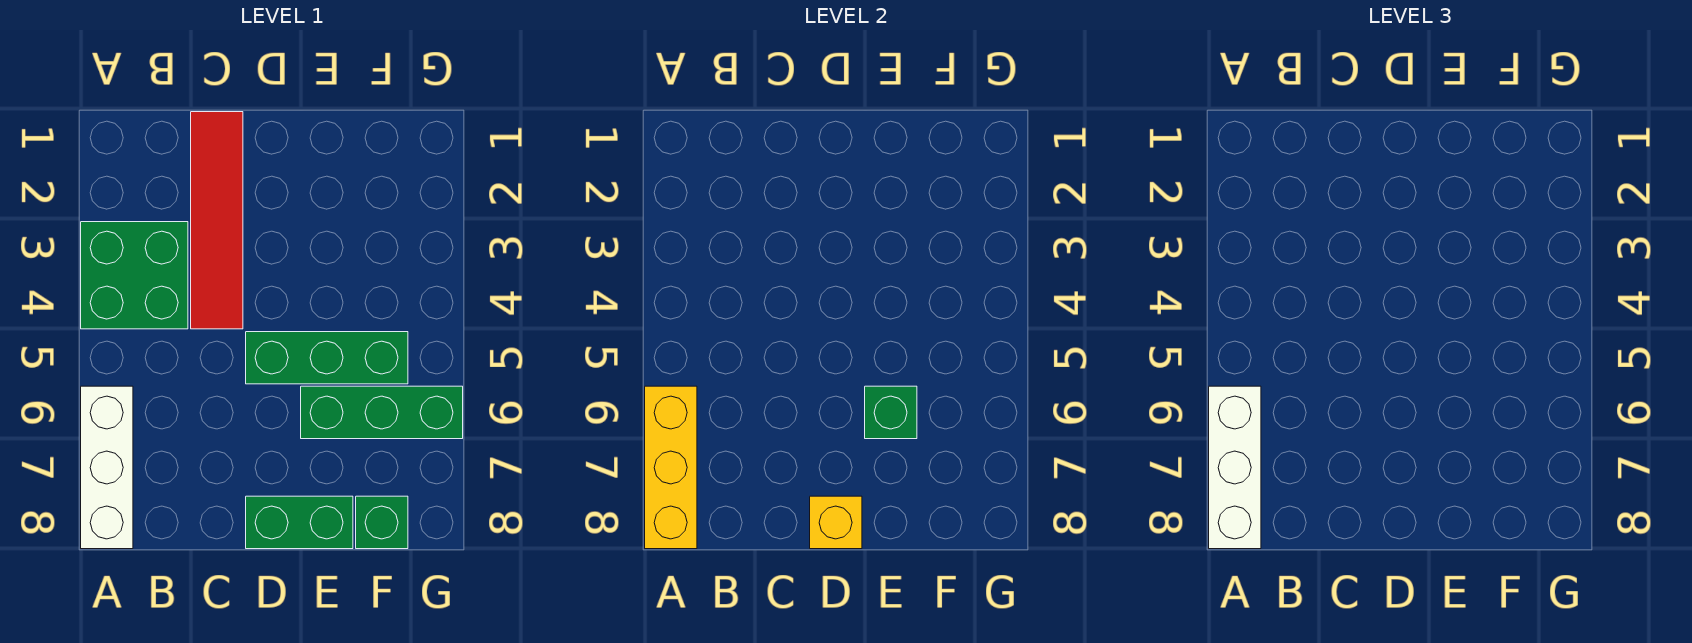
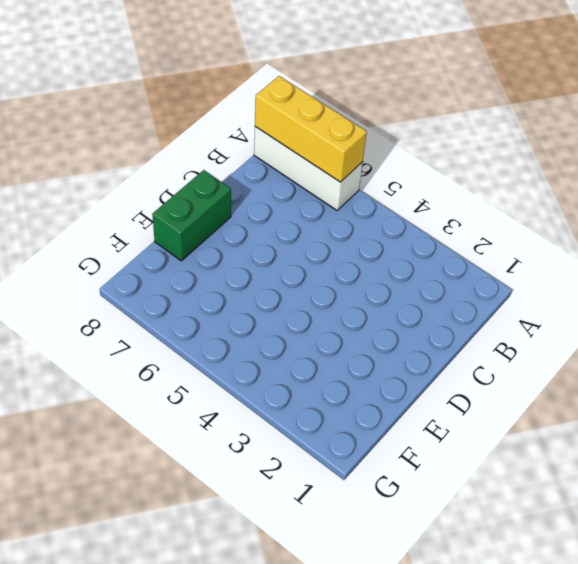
none -> green brick A3:B4 level 1
none -> red tile C1:C4 level 1

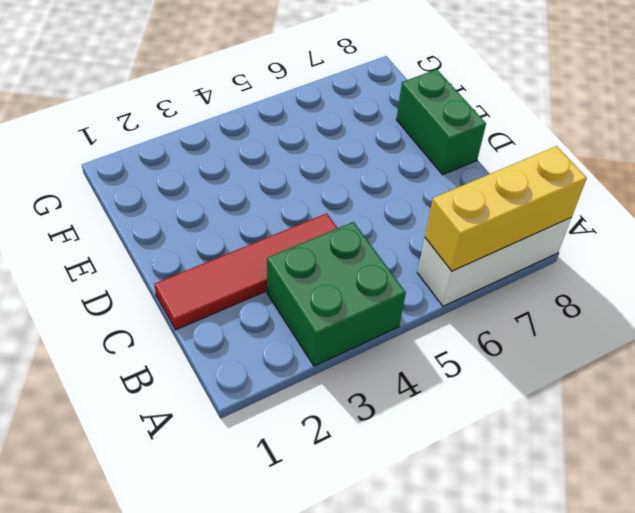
none -> green brick D5:F5 level 1
none -> green brick E6:G6 level 1

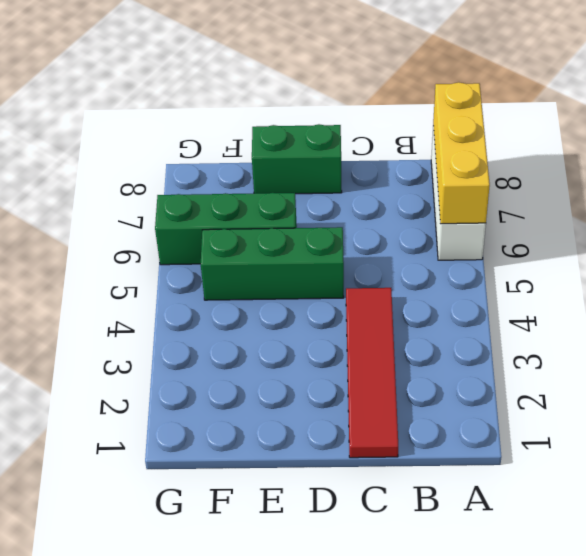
none -> green brick A3:B4 level 1
none -> green brick F8 level 1

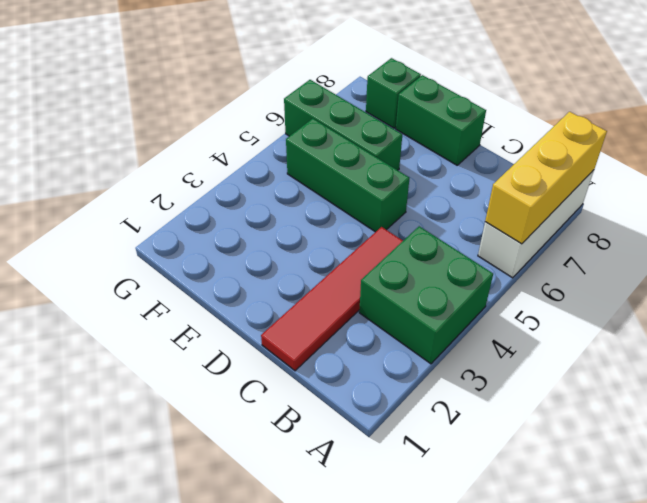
none -> yellow brick D8 level 2
none -> green brick E6 level 2

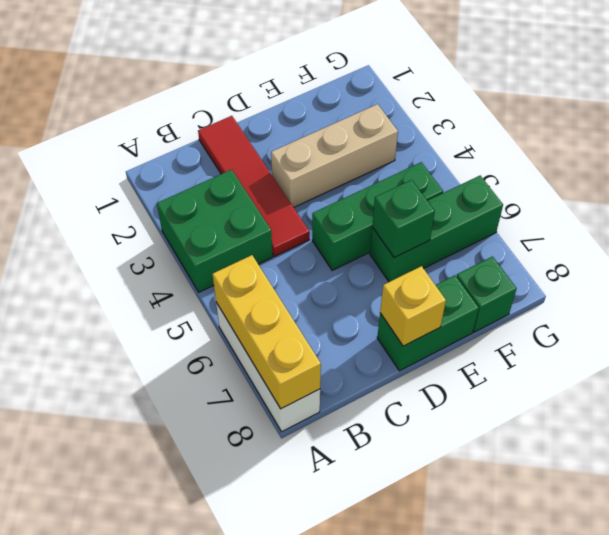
tan brick D3:F3 level 1 -> none
none -> white brick A6:A8 level 3

